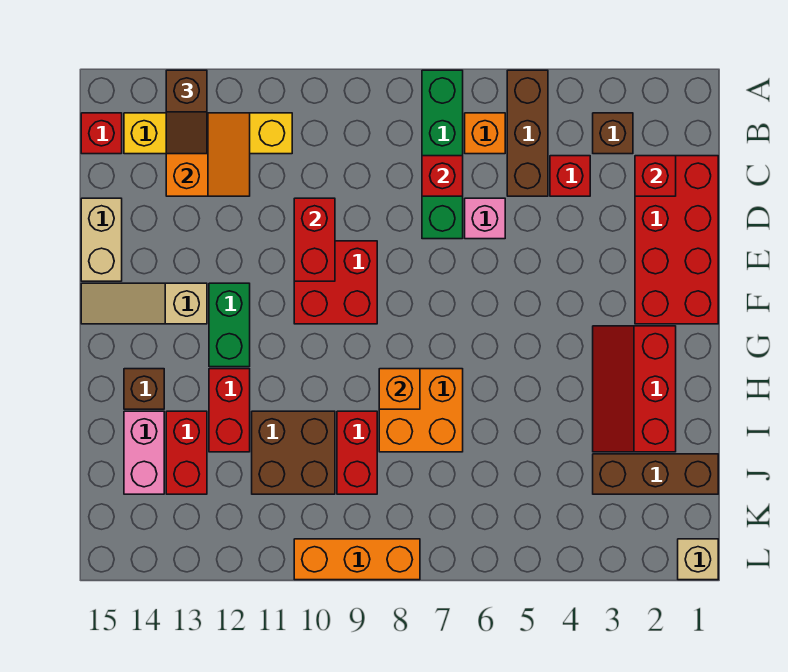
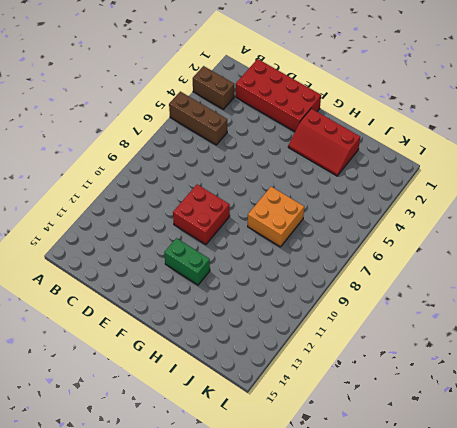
brown brick A3:B3 level 1 -> brown brick B3 level 1
none -> green brick A7:D7 level 1
none -> orange brick B6 level 1
none -> yellow brick B11:B14 level 1
none -> red brick B15 level 1

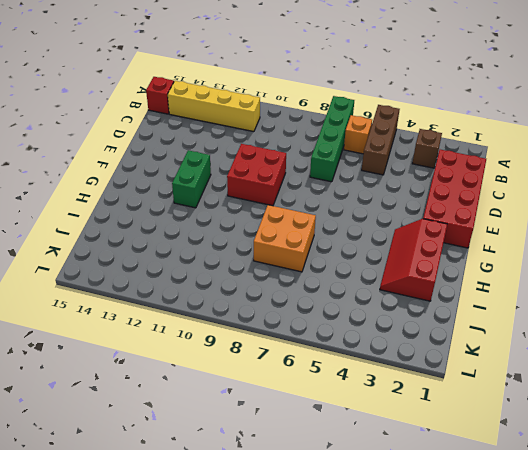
none -> red brick C4 level 1
none -> pink brick D6 level 1
none -> tan brick D15:E15 level 1
none -> tan slope F13:F15 level 1 top 13

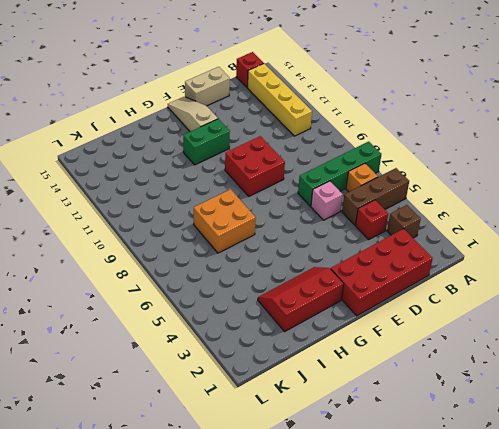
none -> red brick H12:I12 level 1
none -> brown brick H14 level 1
none -> red brick I9:J9 level 1
none -> brown brick I10:J11 level 1

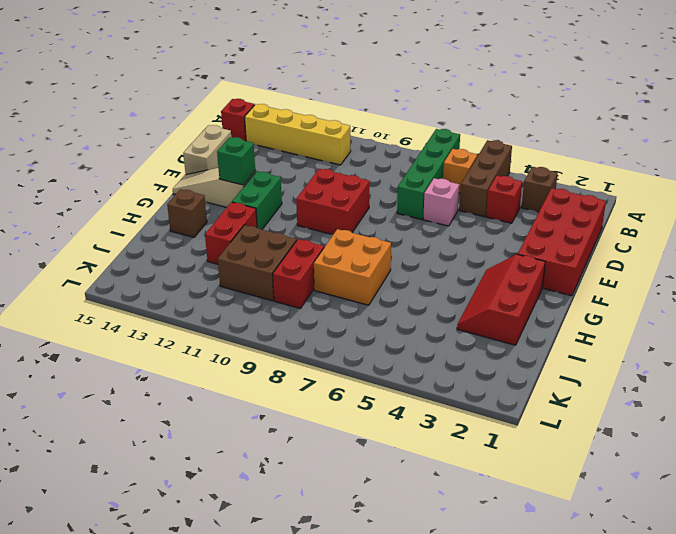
green brick F13 level 2 -> none
none -> red brick I13:J13 level 1
none -> pink brick I14:J14 level 1
none -> brown brick J1:J3 level 1
none -> tan brick L1 level 1

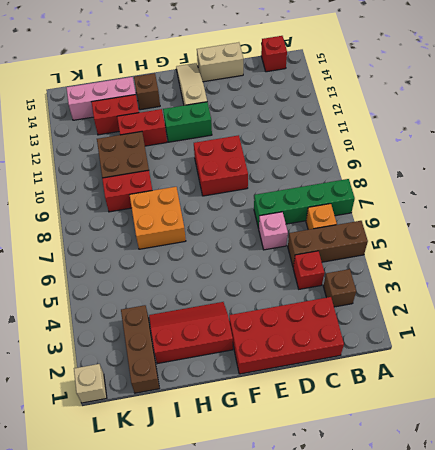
pink brick I14:K14 level 1 -> pink brick I14:J14 level 1
none -> yellow brick B11:B14 level 1
none -> orange brick L8:L10 level 1
none -> orange slope B12:C13 level 2 top 13
none -> red brick C2 level 2

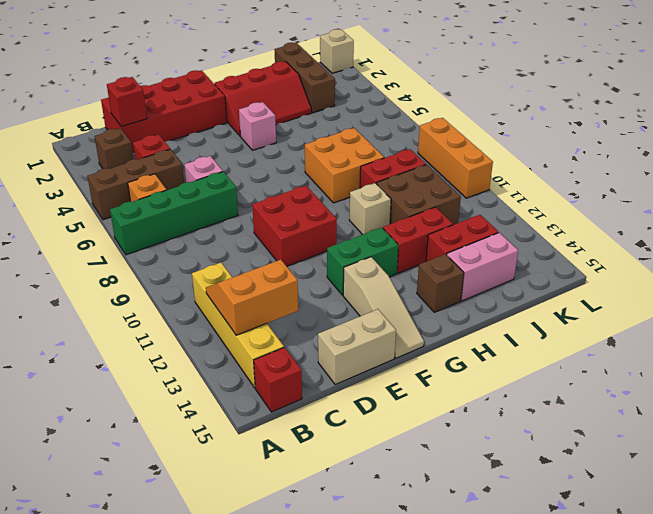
pink brick G4 level 1 -> none
tan brick H10 level 1 -> none
none -> red brick C7 level 2
none -> red brick D10:E10 level 2
none -> orange brick H8 level 2
none -> brown slope A13:B13 level 3 top A

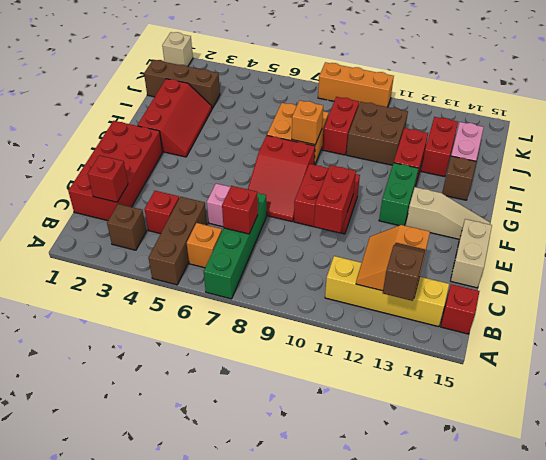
red slope E7:G8 level 1 top G -> none

